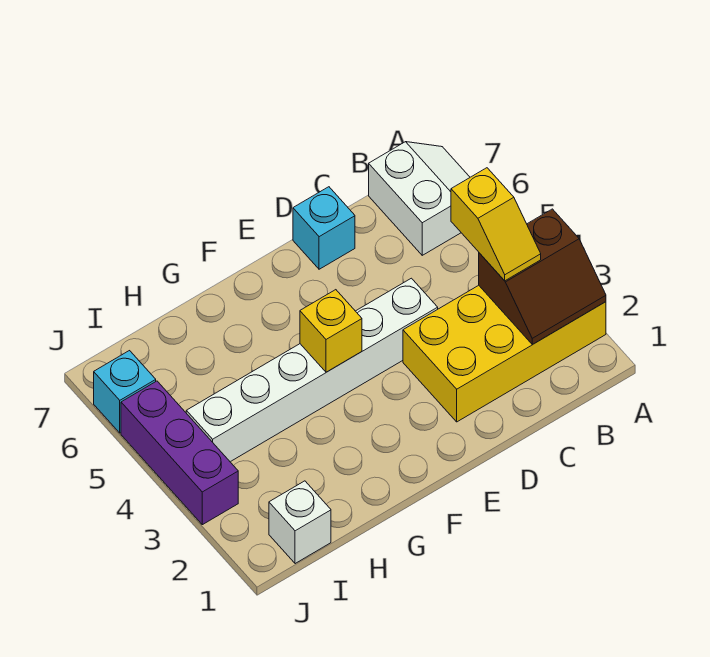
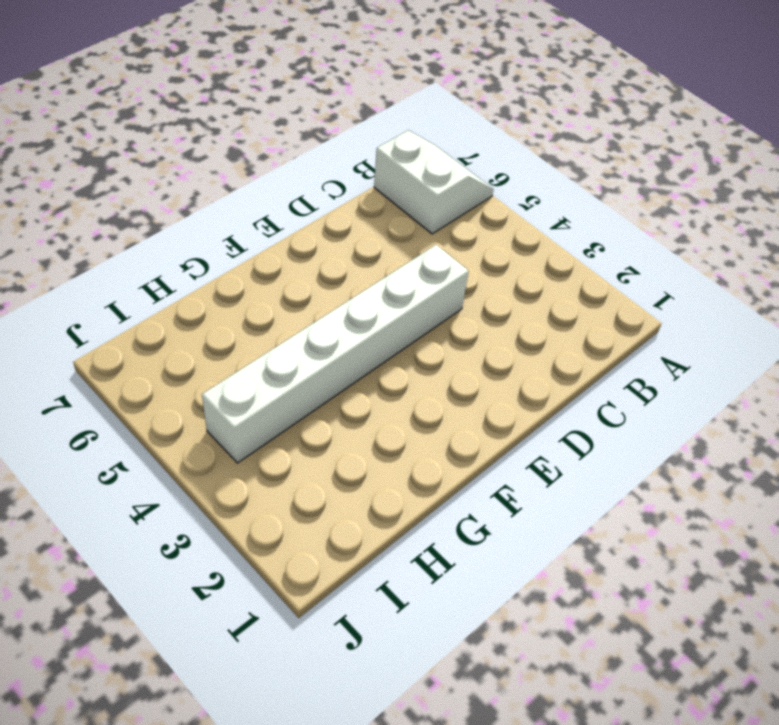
none -> yellow brick A2:D3 level 1
none -> cyan brick D7 level 1

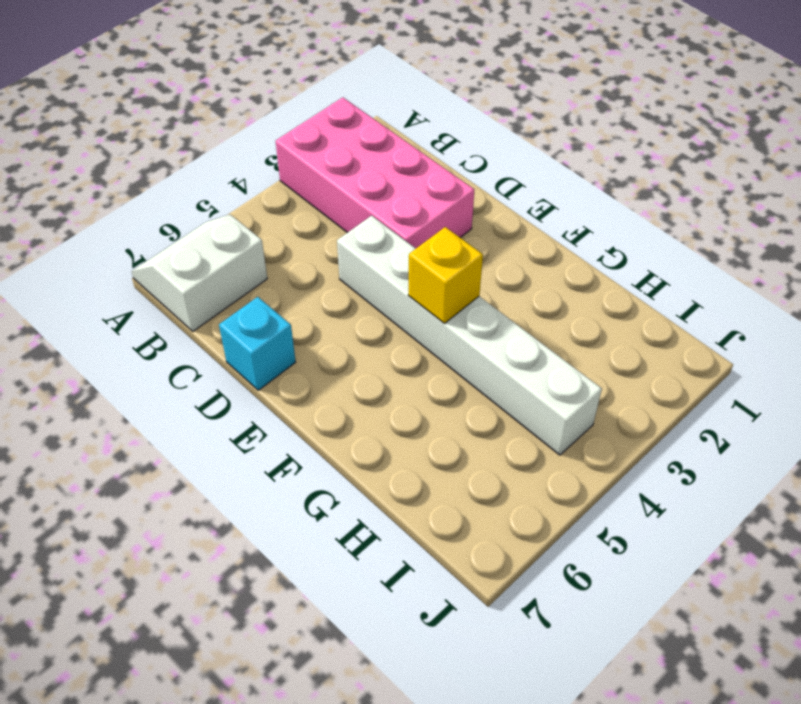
pink brick A2:D3 level 1 -> yellow brick A2:D3 level 1
none -> white brick I1 level 1
none -> purple brick J3:J5 level 1

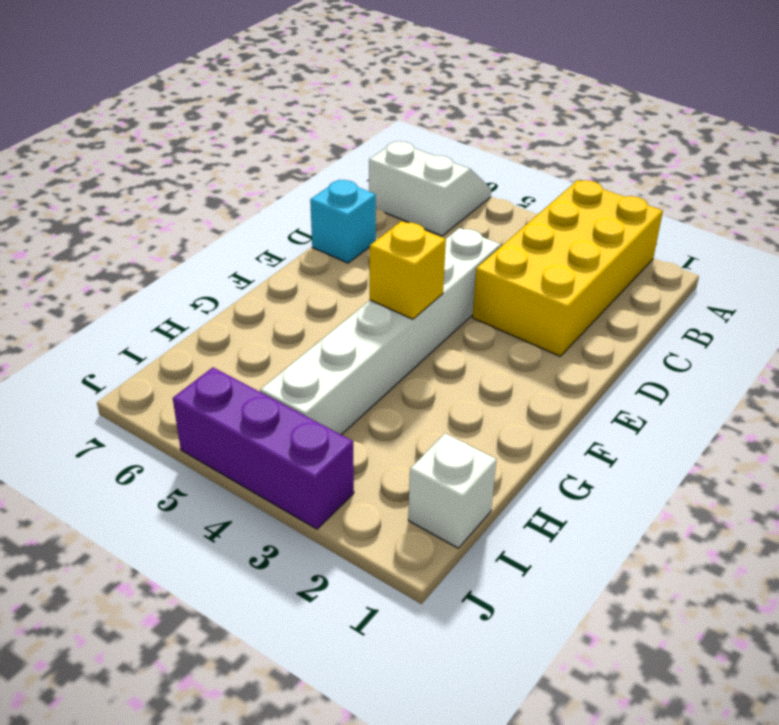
none -> cyan brick J6 level 1
none -> brown slope A2:B3 level 2 top 3

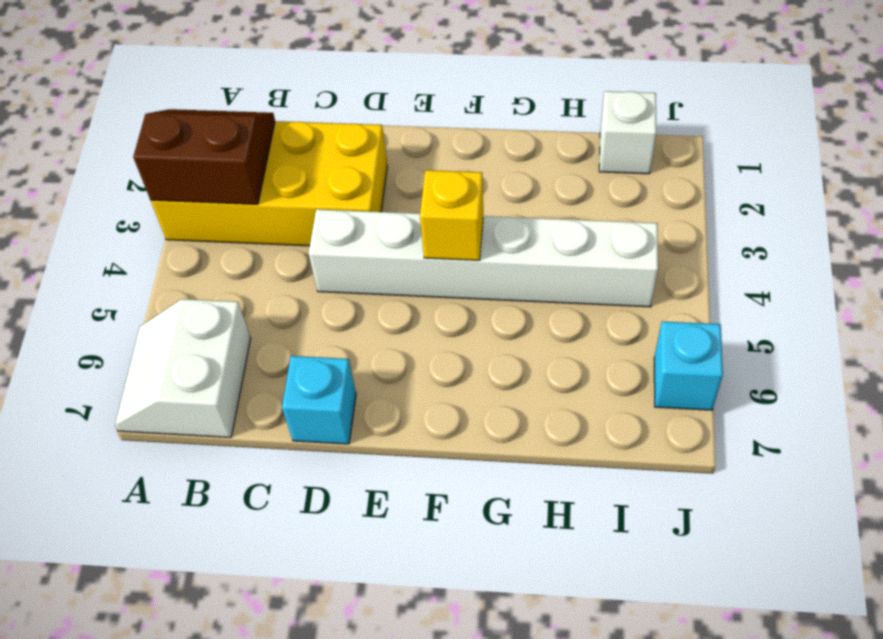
none -> purple brick J3:J5 level 1
none -> yellow slope B3:B4 level 3 top 4

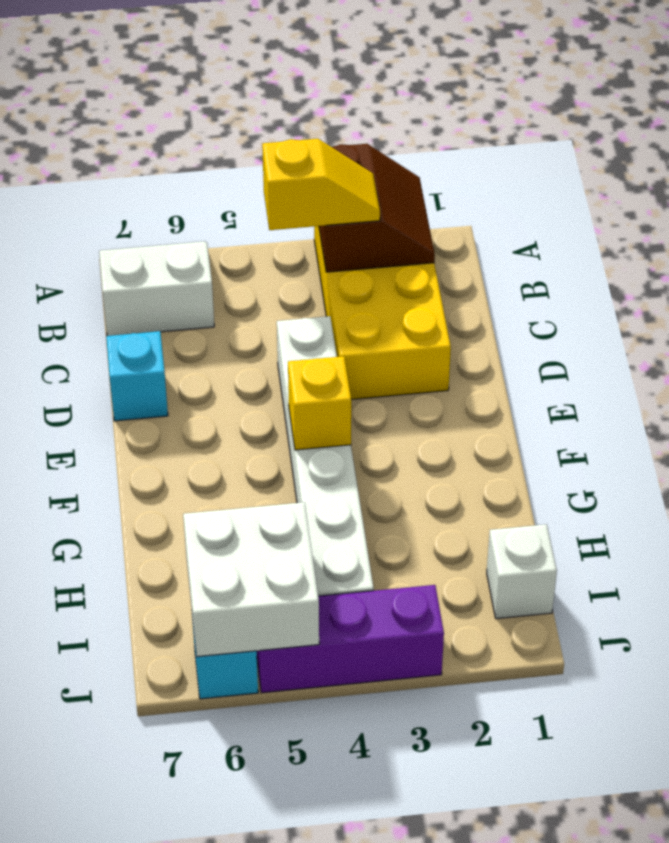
white brick I5:J6 level 2 -> none

